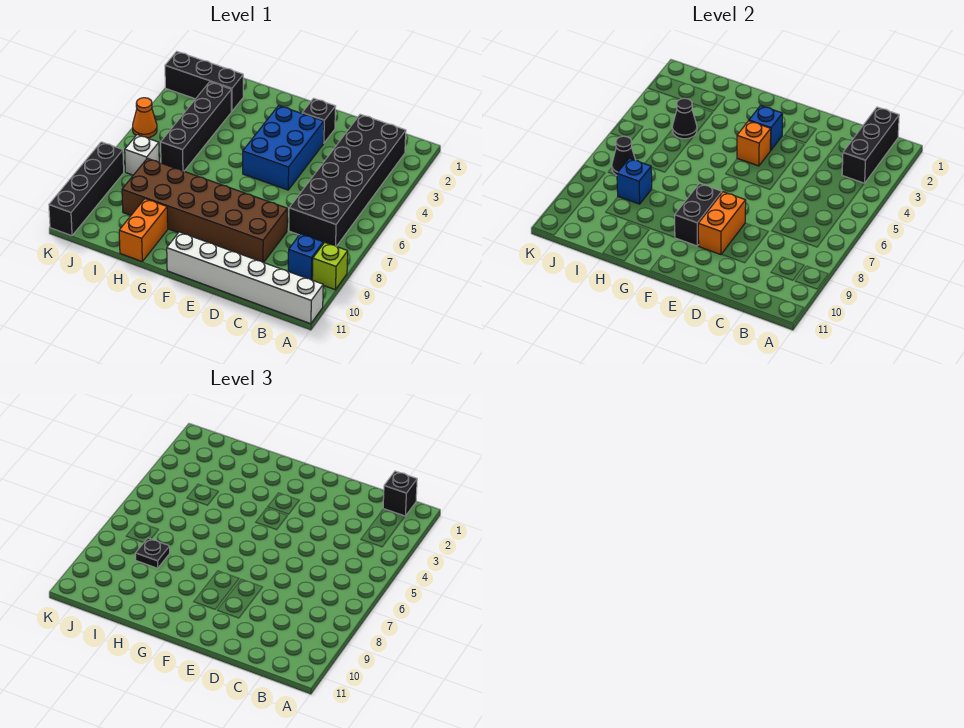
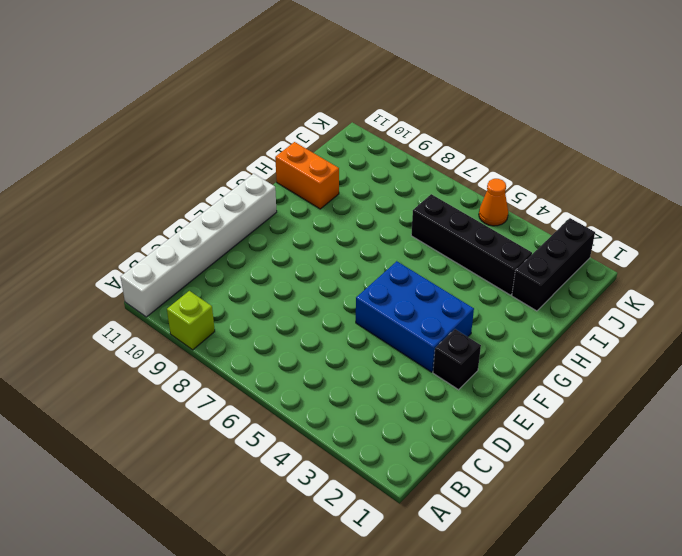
none -> black brick B2:C7 level 1
none -> blue brick B9 level 1
none -> brown brick D8:I9 level 1

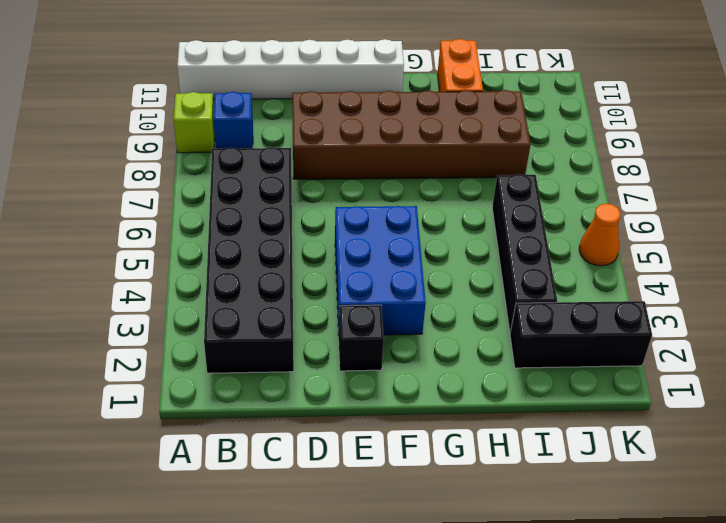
none -> white brick J7 level 1
none -> black brick K8:K11 level 1
none -> black brick B1:B3 level 2

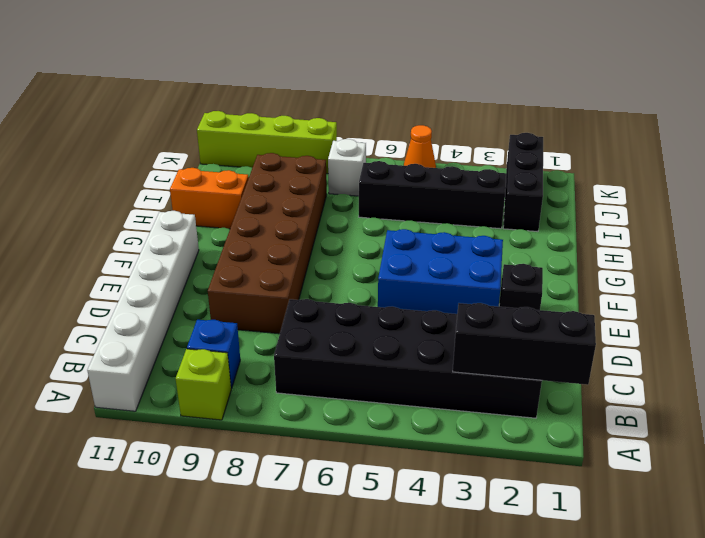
lime brick K8:K11 level 1 -> black brick K8:K11 level 1
none -> orange brick E8:E9 level 2
none -> blue brick F3 level 2
none -> orange brick F4 level 2

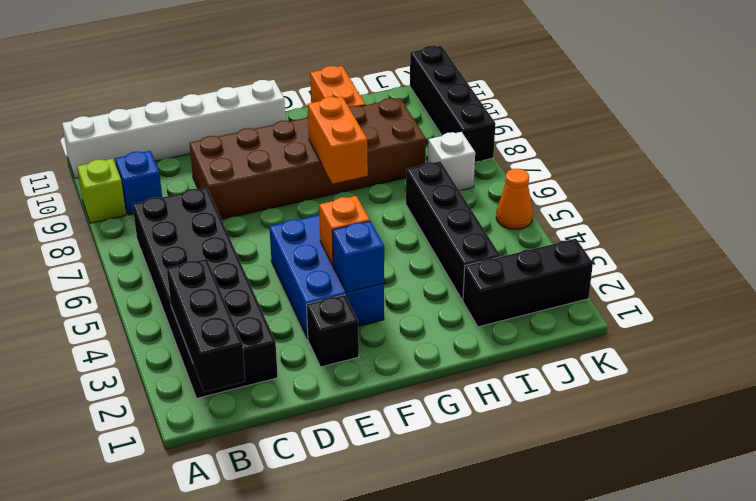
orange brick G7:G8 level 2 -> orange brick E8:E9 level 2
none -> black brick F8:F9 level 2
none -> black cone I4 level 2
none -> blue brick I8 level 2

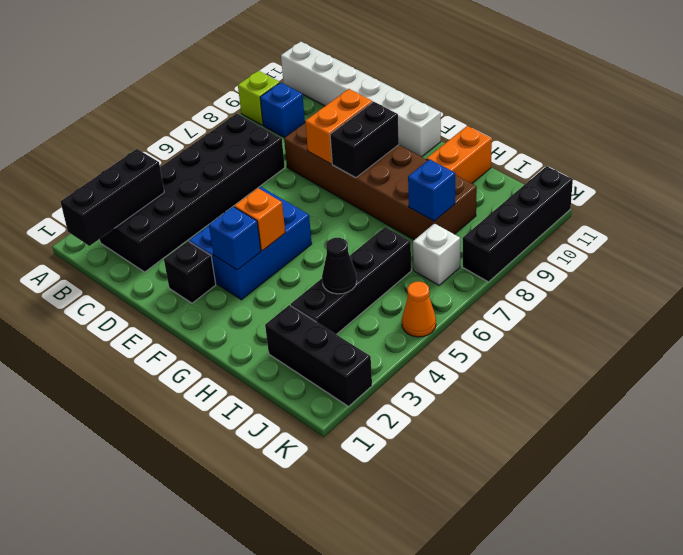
none -> black cone J7 level 2
none -> black brick B1 level 3
none -> black plate I8 level 3

